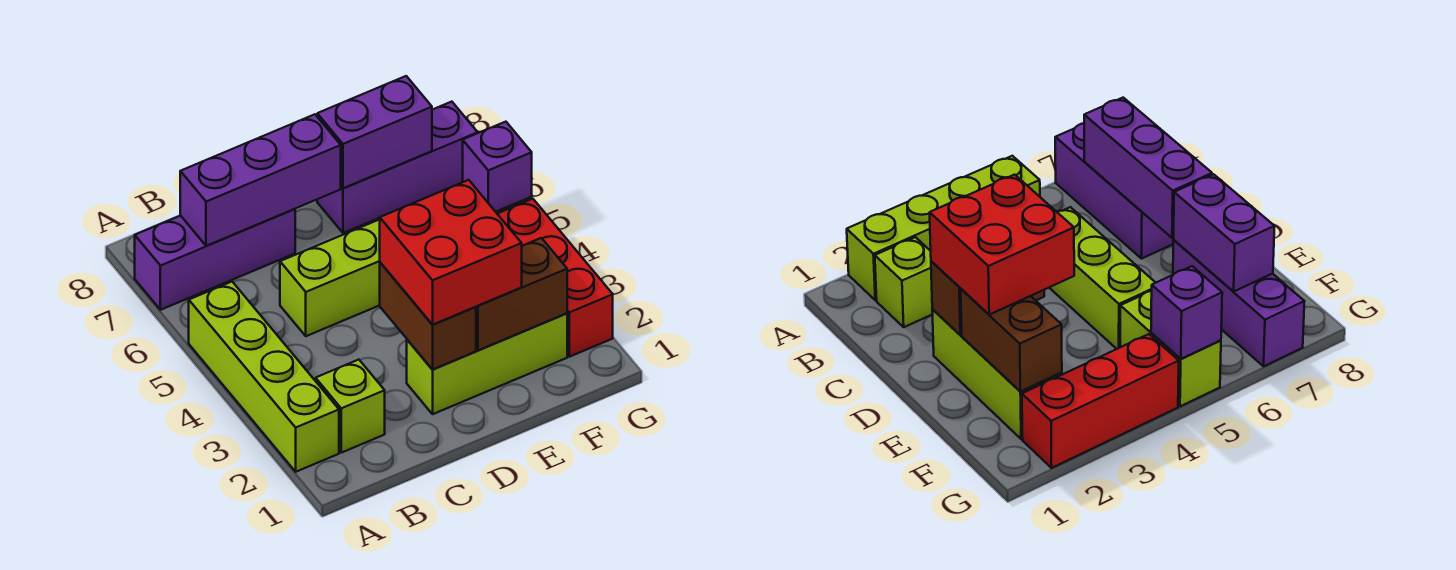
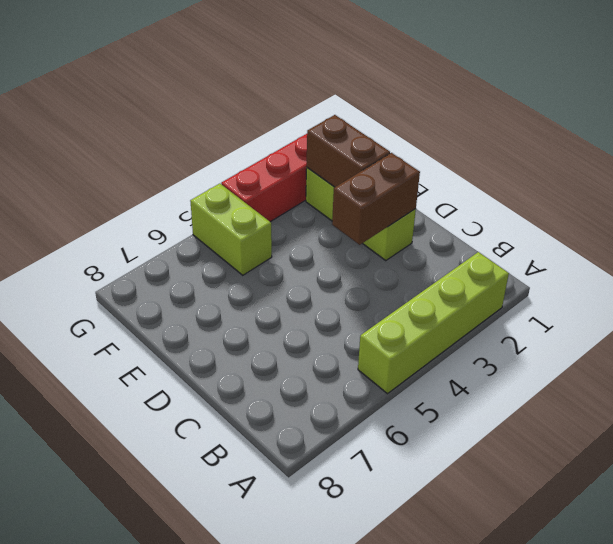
none -> purple brick A7:C7 level 1
none -> lime brick B2 level 1
none -> lime brick C5:E5 level 1

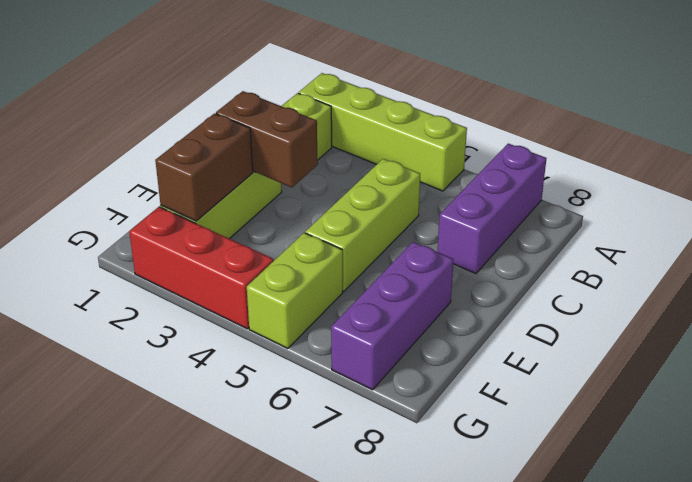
none -> purple brick B7:D7 level 2
none -> purple brick E7:F7 level 2
none -> purple brick G5 level 2

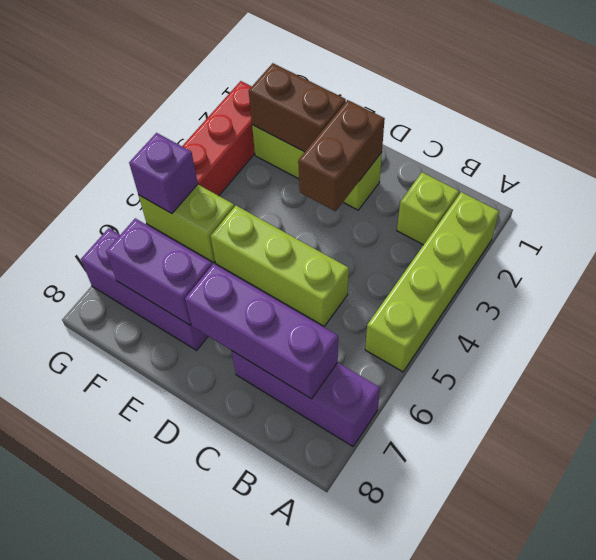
none -> red brick D2:E3 level 3

